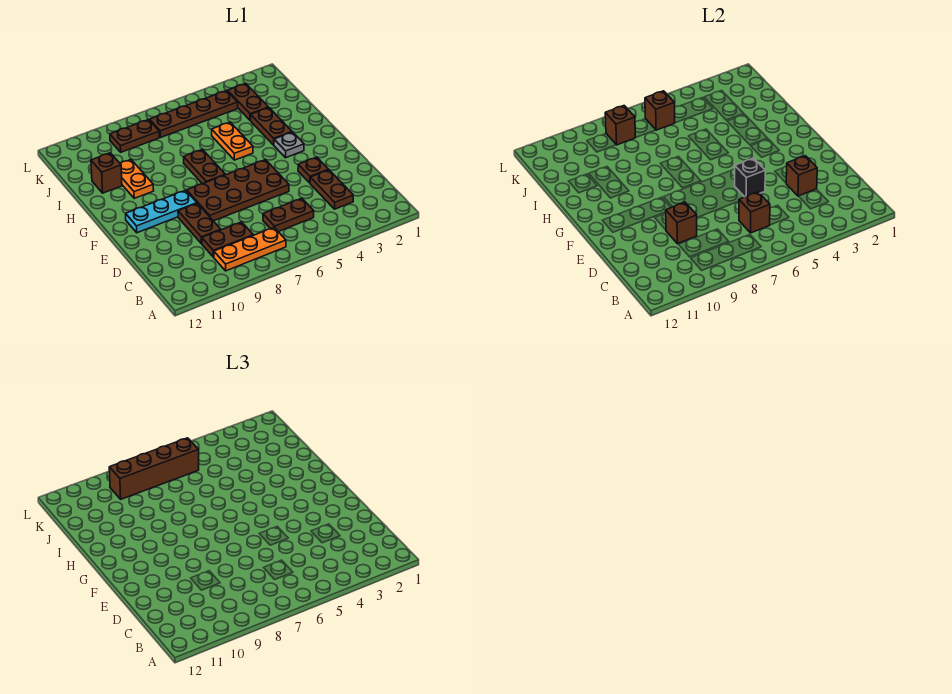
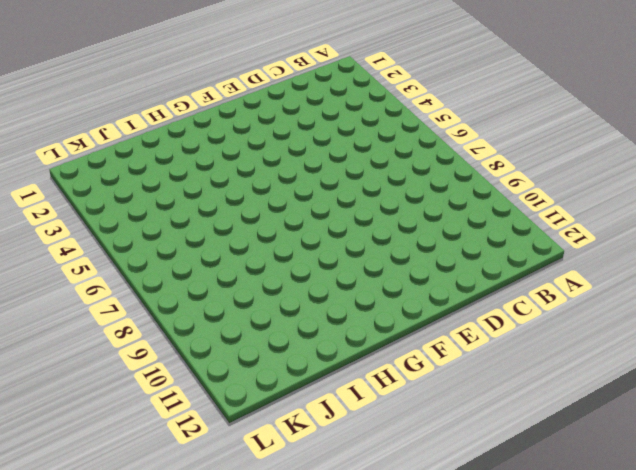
none -> orange plate B7:B9 level 1
none -> brown plate C3:D3 level 1
none -> brown plate C5:C6 level 1

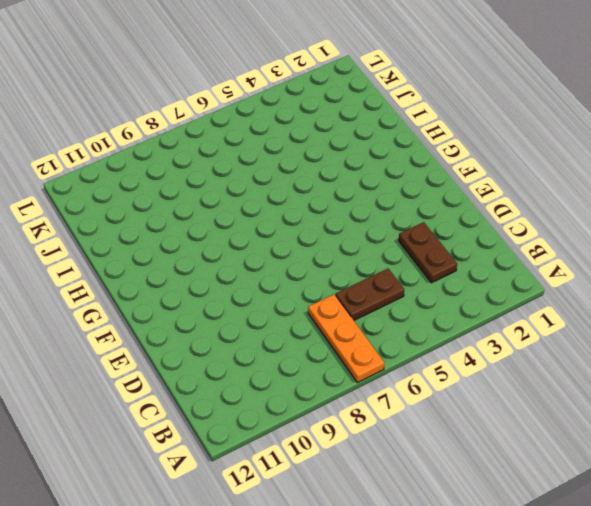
orange plate A7:C7 level 1 -> orange plate B7:B9 level 1
none -> brown plate C8:C9 level 1
none -> brown plate D9:E9 level 1
none -> brown plate E3 level 1

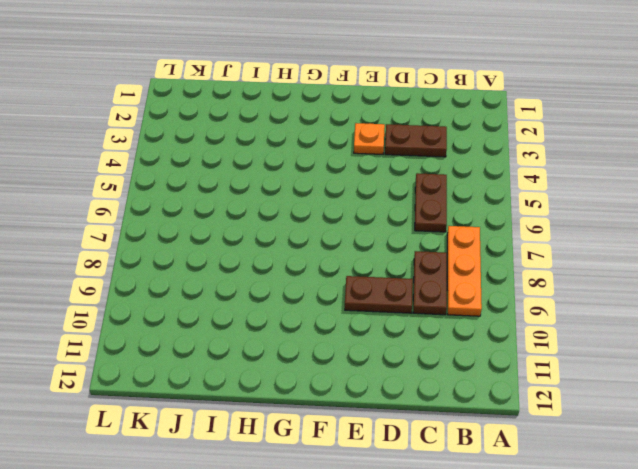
orange plate E3 level 1 -> brown plate E3 level 1
none -> brown plate E5:F8 level 1
none -> cyan plate F9:F11 level 1
none -> grey plate G3 level 1

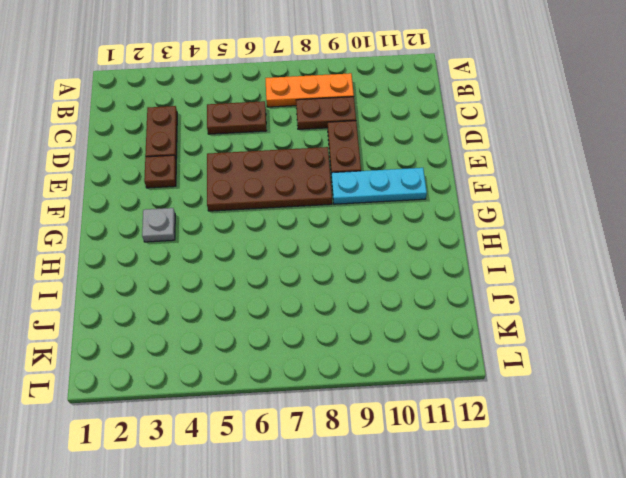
none -> brown plate G7:H7 level 1
none -> brown plate H3:I3 level 1
none -> orange plate H5:I5 level 1

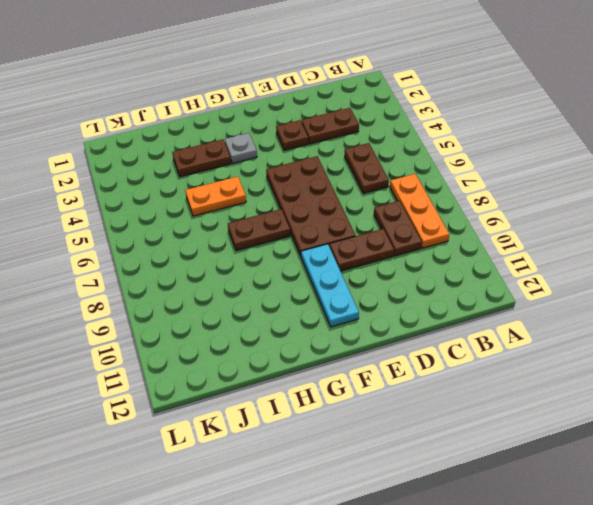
none -> orange plate H10:I10 level 1
none -> brown brick I11 level 1
none -> brown plate J3:K3 level 1

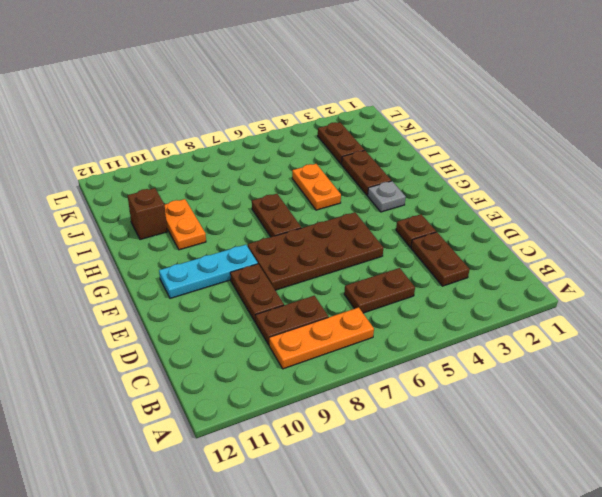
none -> brown plate K4:K7 level 1
none -> brown plate K8:K9 level 1
none -> brown brick C6 level 2

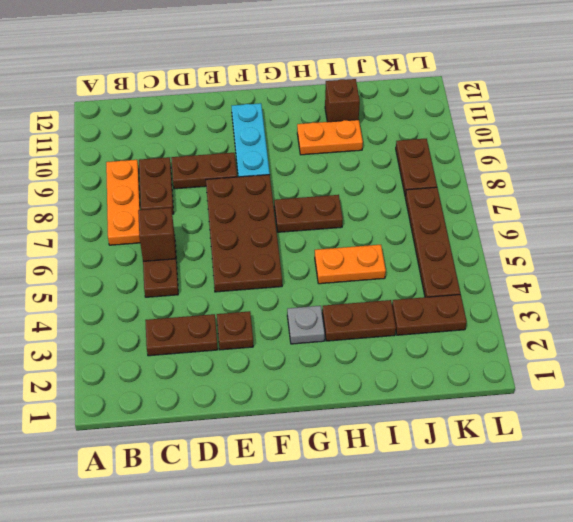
none -> brown brick D3 level 2
none -> brown brick D9 level 2
none -> black brick E5 level 2

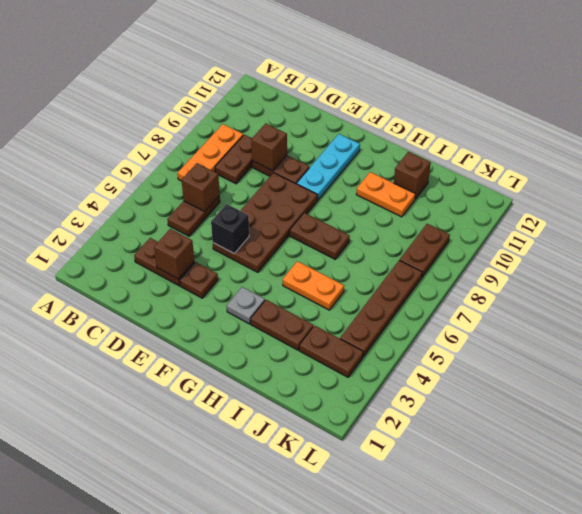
none -> brown brick K6 level 2
none -> brown brick K8 level 2
none -> brown brick K6:K9 level 3

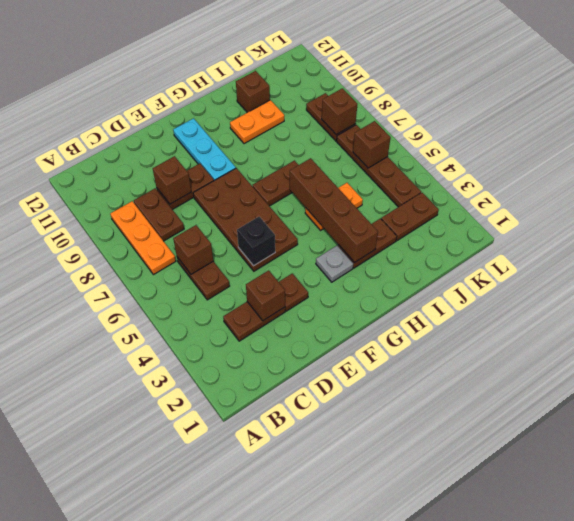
brown brick H3:H6 level 2 -> brown brick K6:K9 level 3

